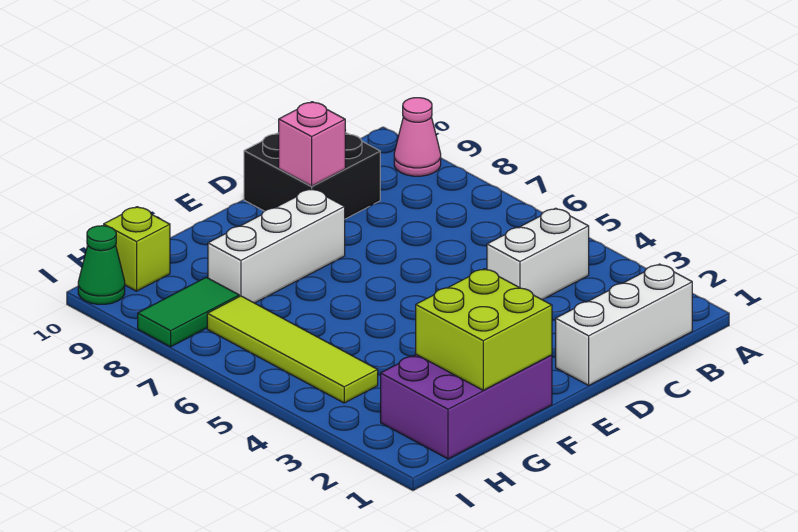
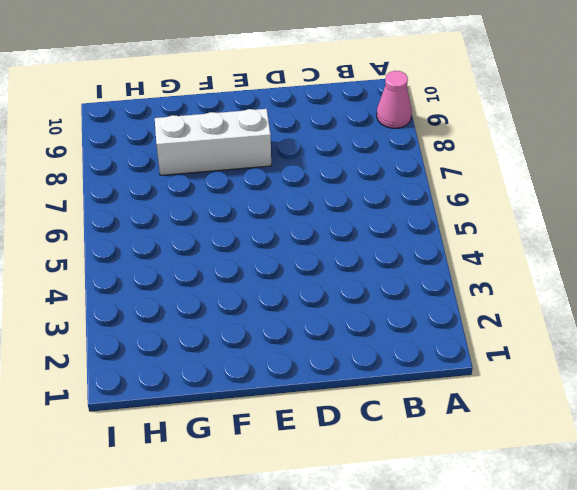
none -> white brick B1:D1 level 1
none -> white brick B4:C4 level 1
none -> black brick C9:D10 level 1

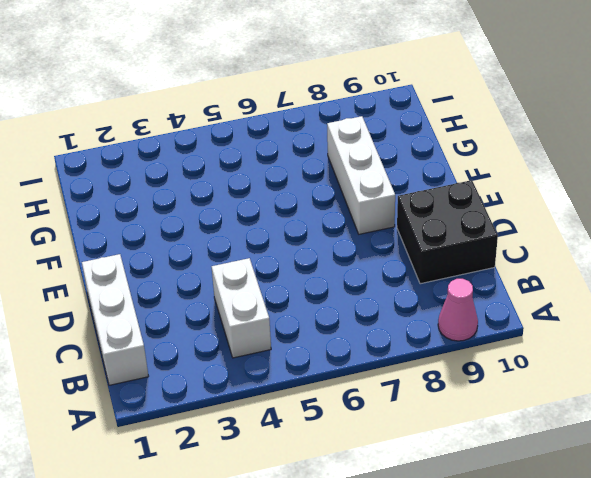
none -> purple brick F1:H2 level 1
none -> lime tile H4:H7 level 1
none -> green tile H8:I8 level 1

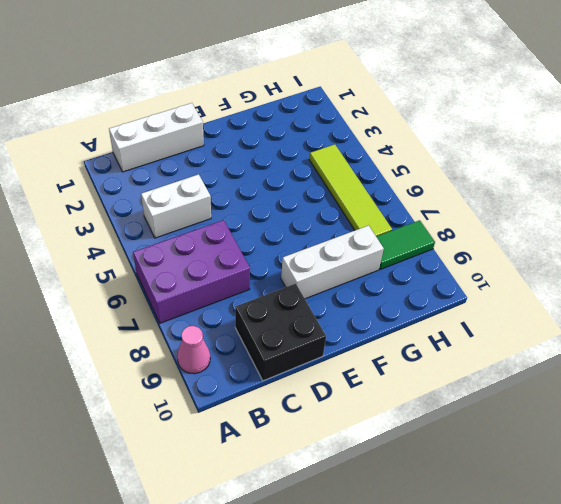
purple brick A6:C7 level 1 -> purple brick F1:H2 level 1
none -> lime brick H10 level 1
none -> green cone I10 level 1
none -> pink brick D9 level 2

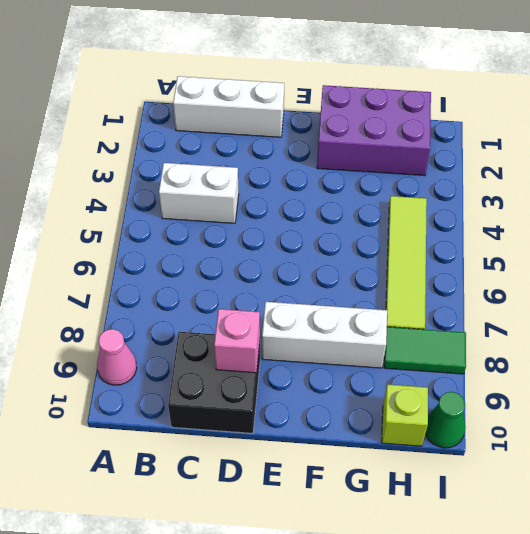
none -> lime brick F1:G2 level 2

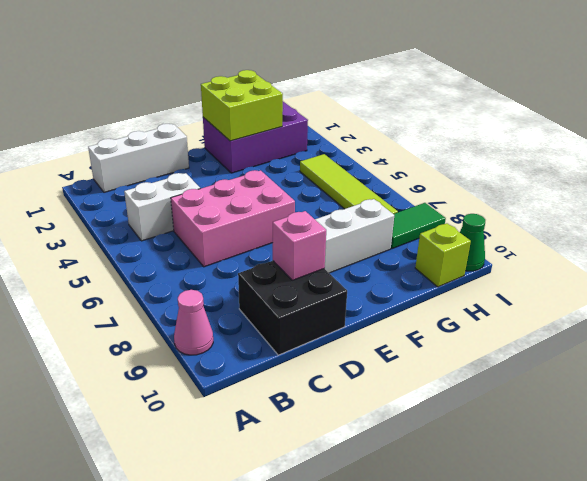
pink brick C5:E6 level 1 -> none

